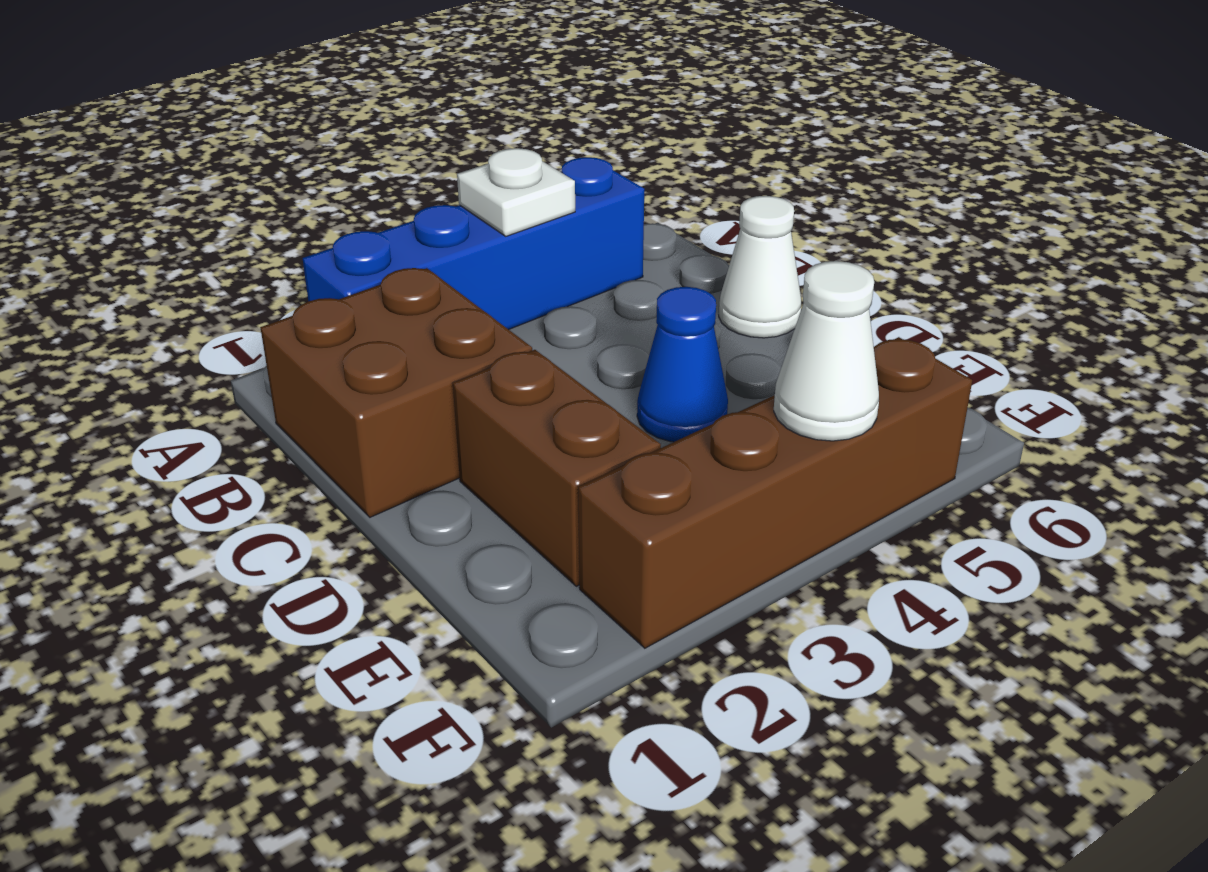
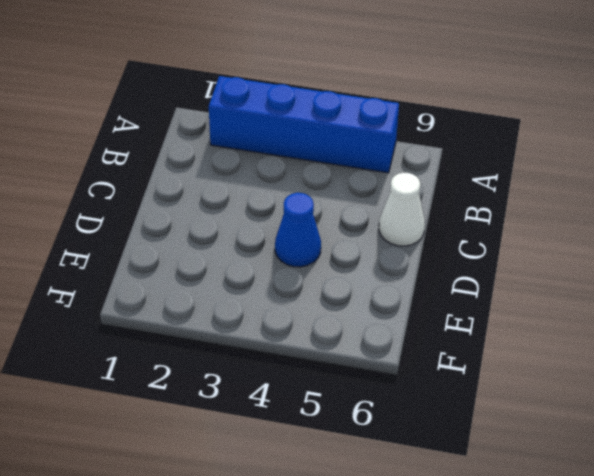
none -> brown brick B1:C2 level 1
none -> brown brick D2:E2 level 1

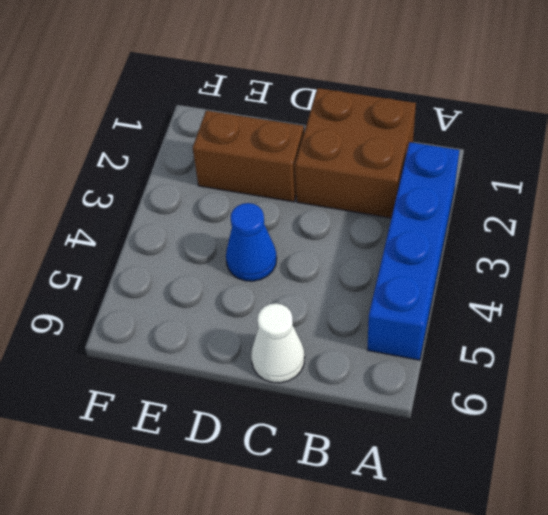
none -> brown brick F2:F5 level 1
none -> white plate A4 level 2

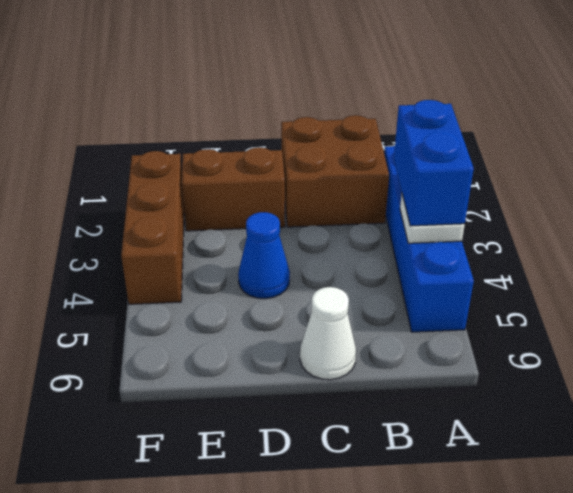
blue brick A3:A4 level 3 -> none
brown brick F2:F4 level 1 -> brown brick F2:F5 level 1
none -> white cone F4 level 2

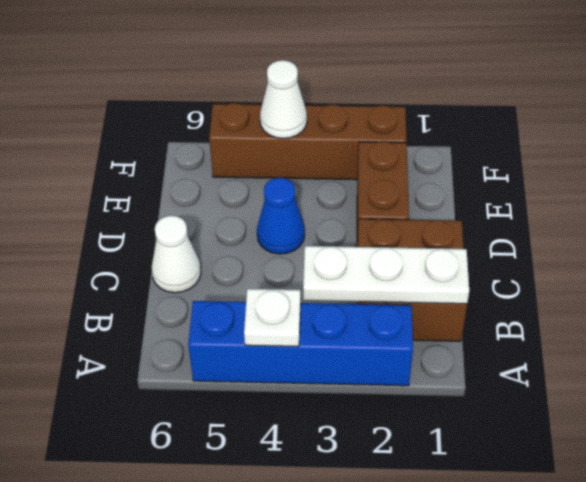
white plate B1:B3 level 2 -> none

